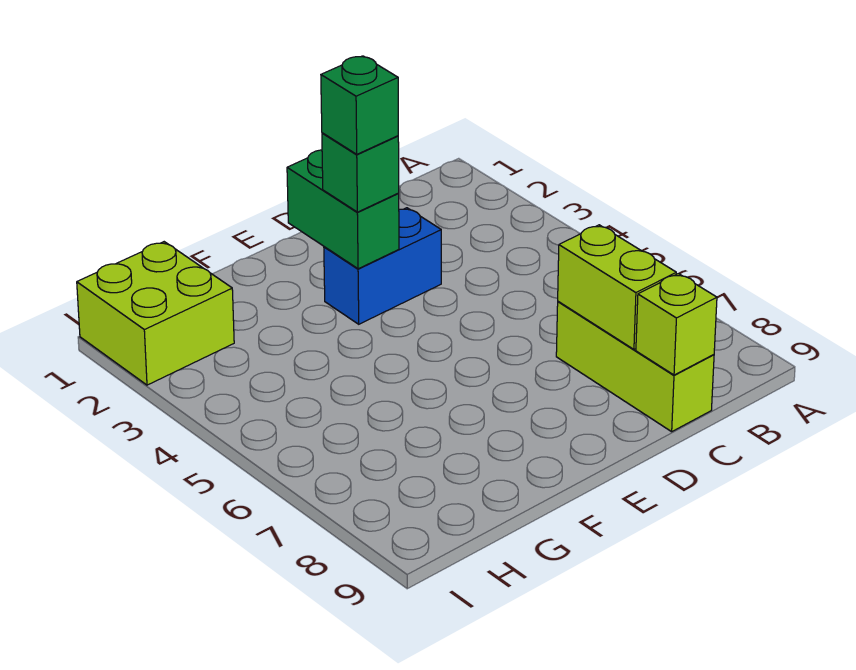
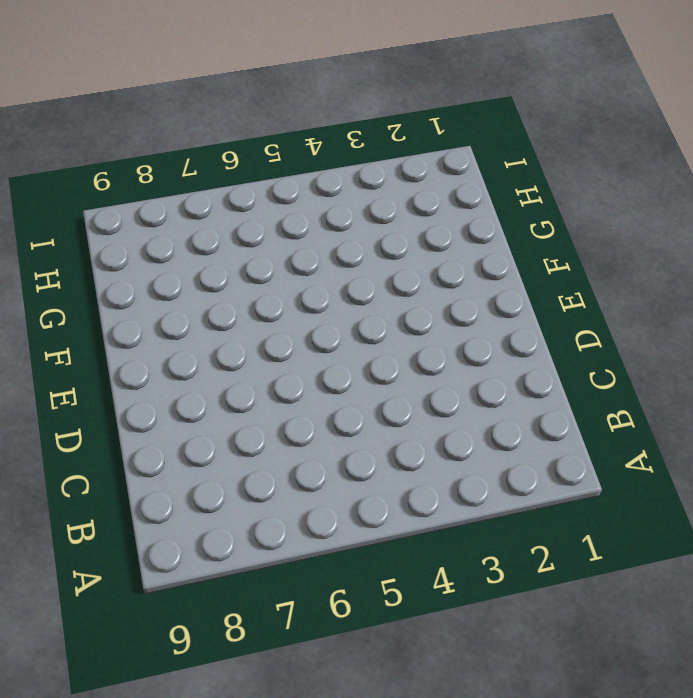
none -> lime brick C7:C9 level 1
none -> blue brick D3:E3 level 1

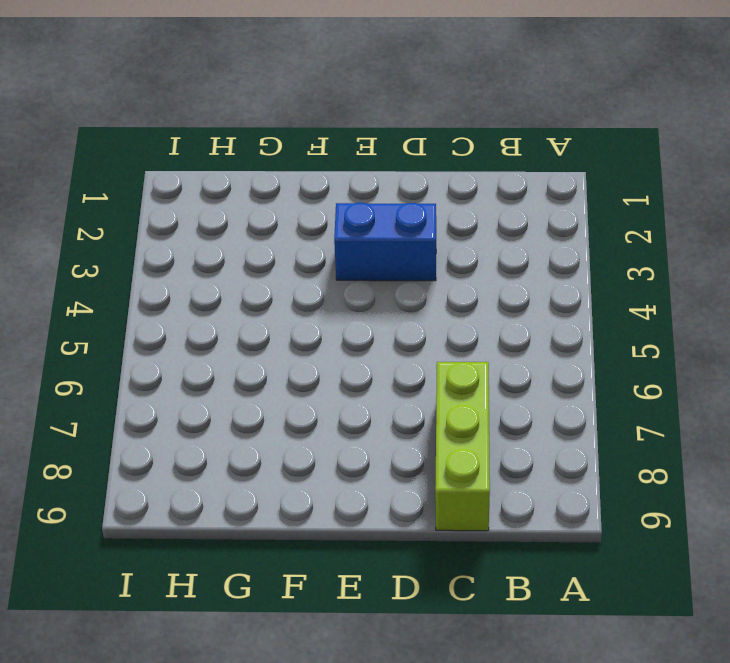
none -> lime brick H1:I2 level 1
none -> lime brick C7:C8 level 2

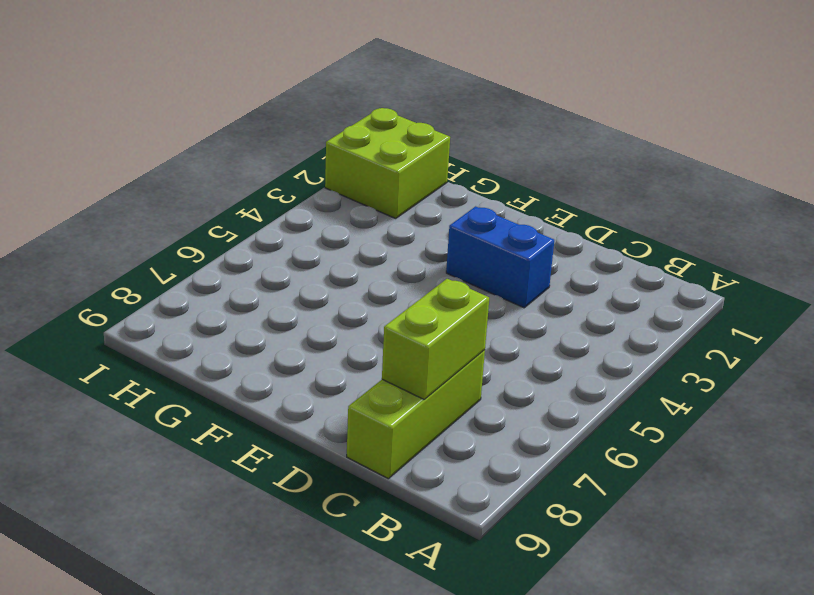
none -> lime brick C9 level 2
none -> green brick E2:E3 level 2

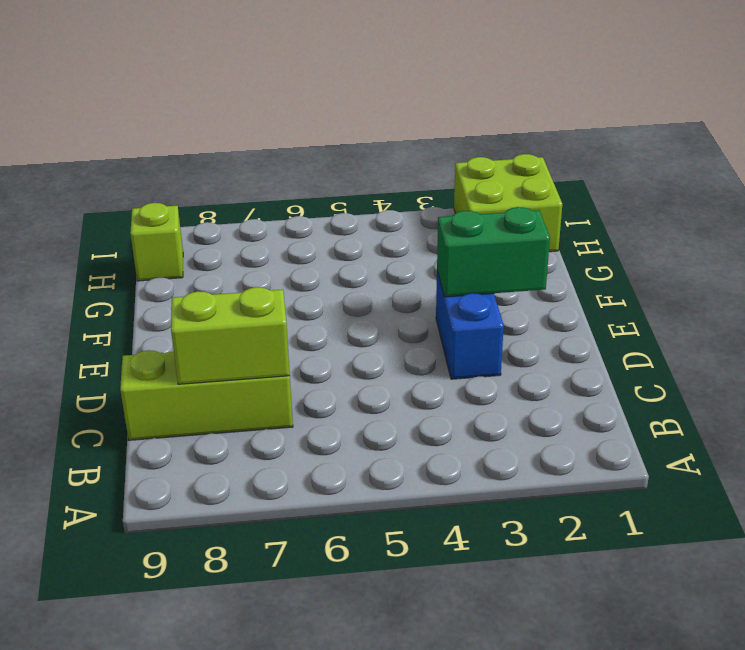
lime brick H9 level 1 -> lime brick C9 level 2
none -> green brick E3 level 3
none -> green brick E3 level 4

